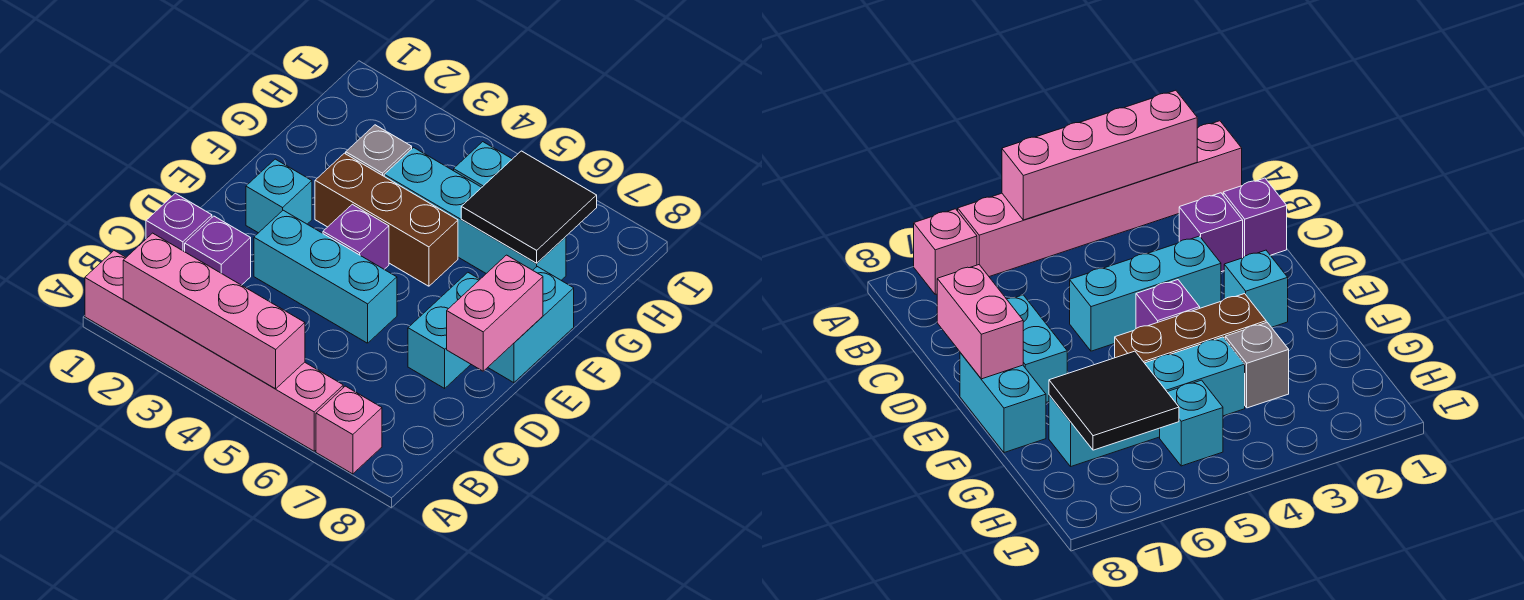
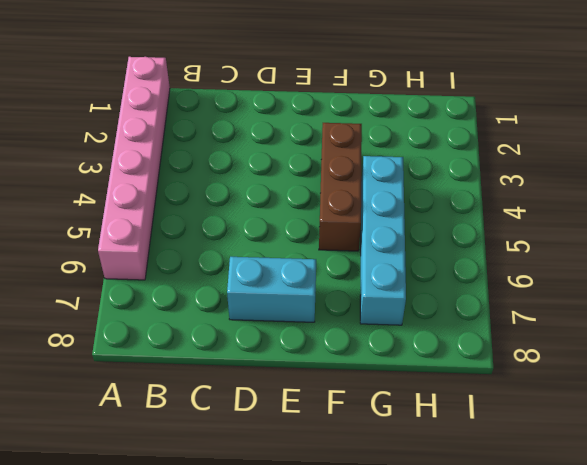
none -> pink brick A7 level 1
none -> purple brick C1 level 1
none -> purple brick C2 level 1

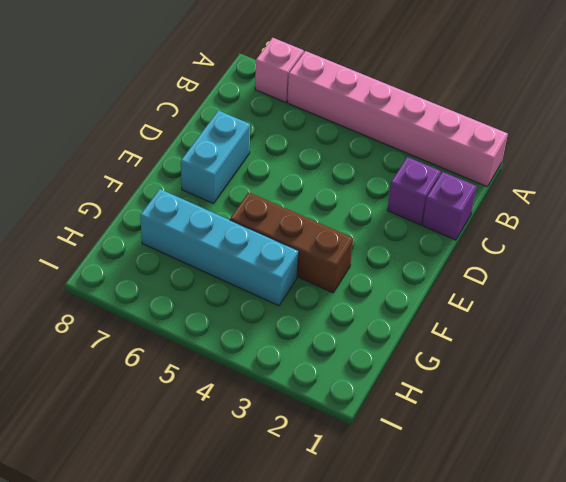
none -> cyan brick D3:D5 level 1
none -> cyan brick E2 level 1
none -> purple brick E4 level 1

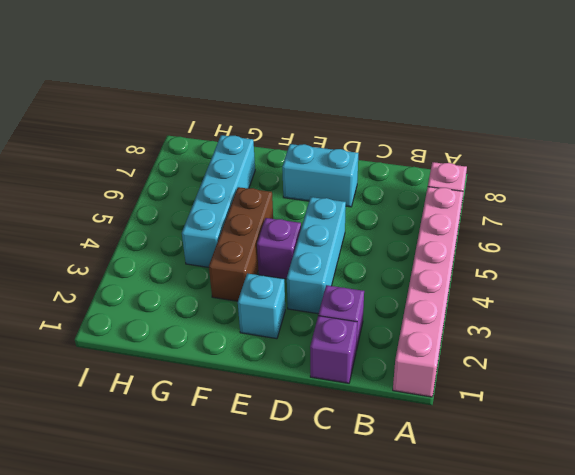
none -> cyan brick E8:F8 level 1
none -> grey brick G3 level 1
none -> cyan brick H5 level 1

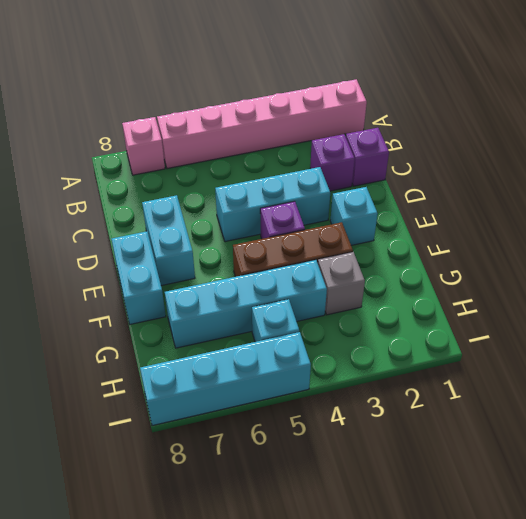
cyan brick I5:I8 level 1 -> none
none -> pink brick A2:A5 level 2
none -> pink brick D8:E8 level 2
none -> black tile G6:H7 level 2

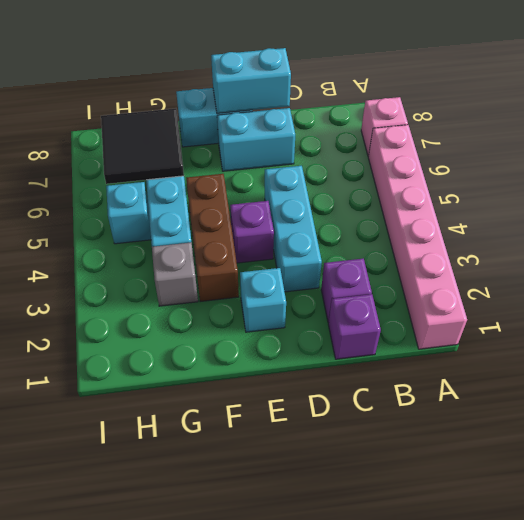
cyan brick D8:E8 level 2 -> pink brick D8:E8 level 2
none -> pink brick A2:A5 level 2

